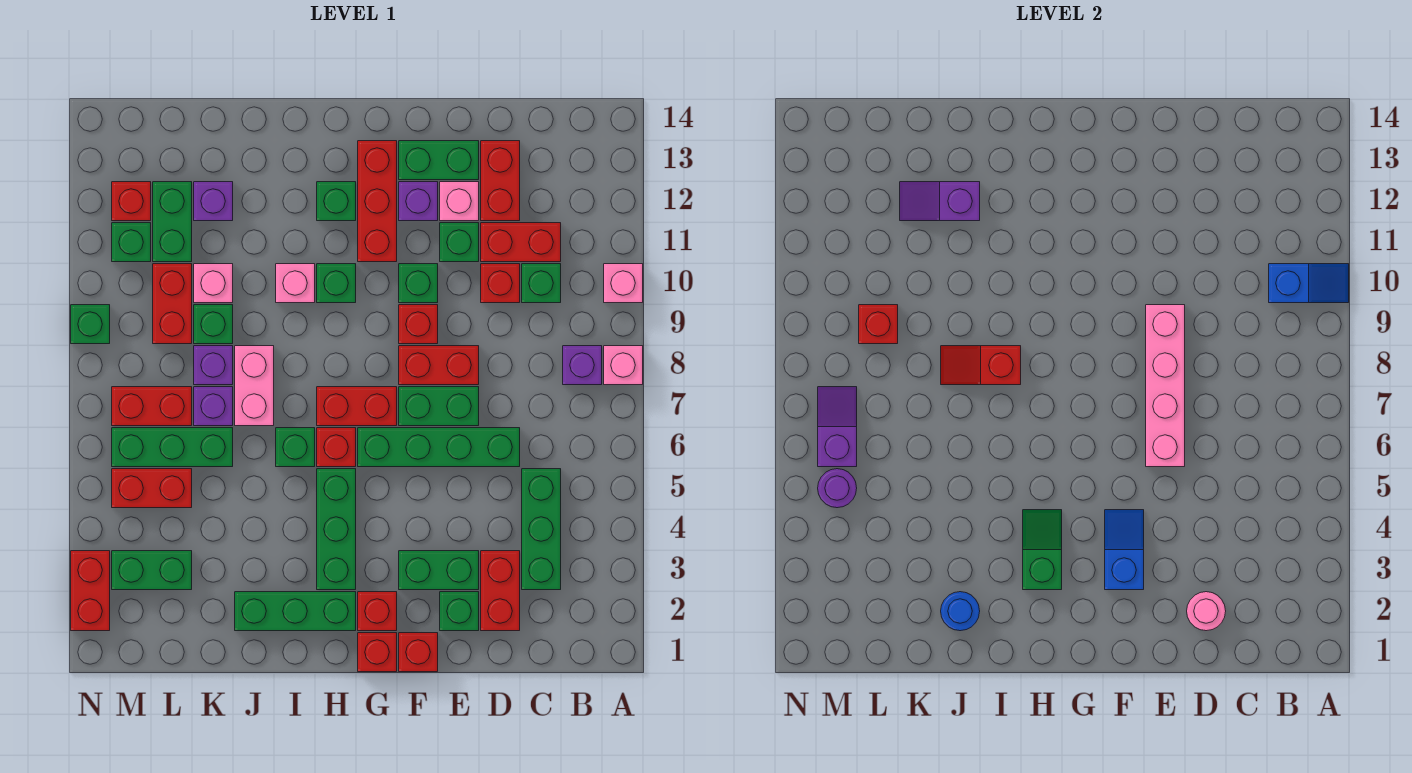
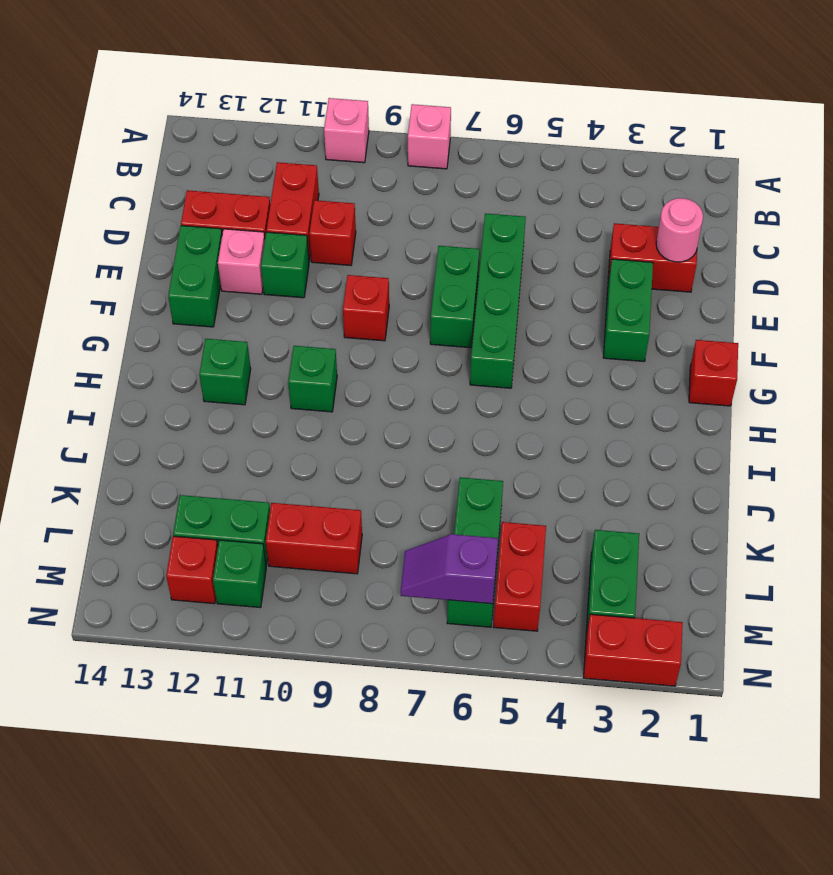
none -> purple brick B8 level 1
none -> green brick C3:C5 level 1
none -> green brick C10 level 1
none -> green brick E2 level 1

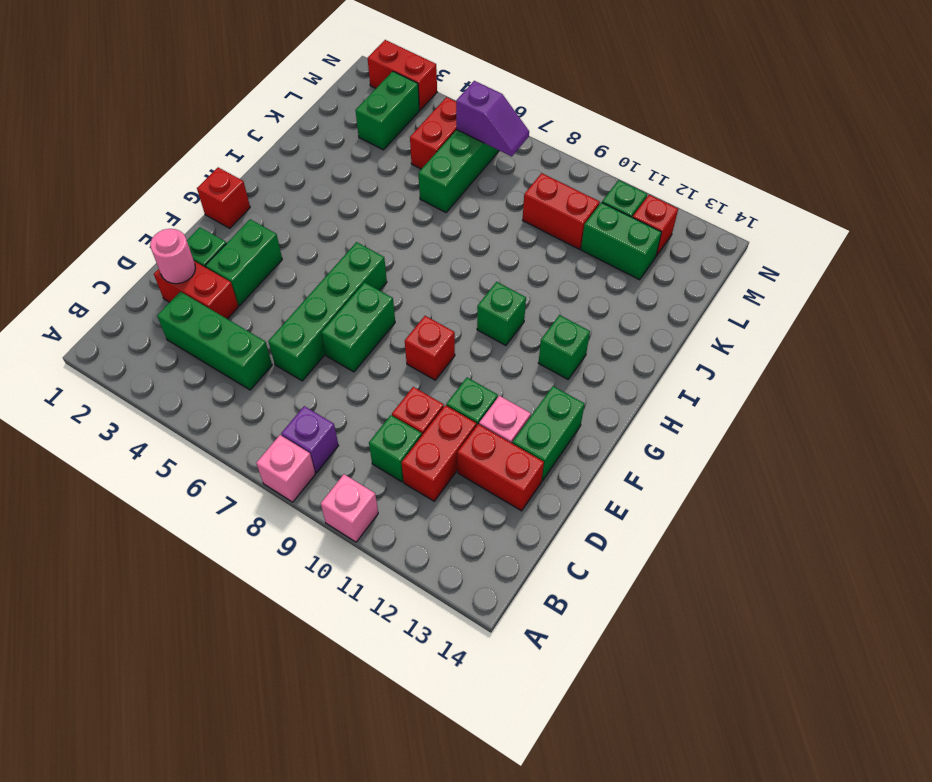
none -> red brick E8:F8 level 1
none -> red brick F1 level 1
none -> green brick F10 level 1
none -> purple brick F12 level 1

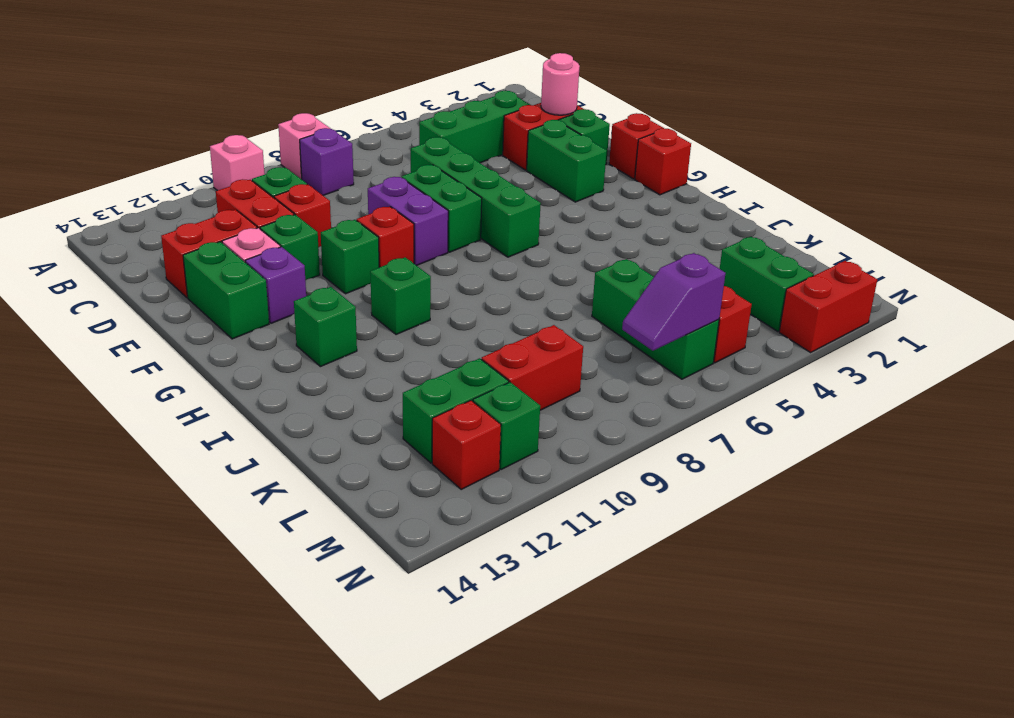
purple brick E8:F8 level 1 -> red brick E8:F8 level 1
none -> red brick G2 level 1
none -> red brick G7:H7 level 1
none -> red brick G11:G13 level 1
none -> green brick H2:J2 level 1

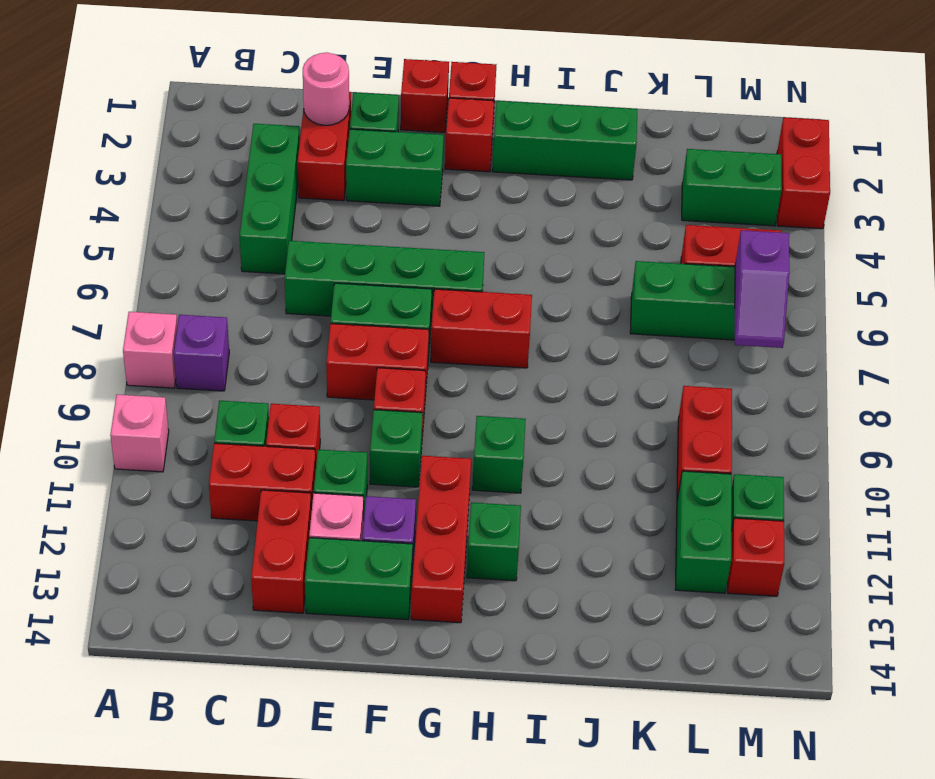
none -> green brick H3:H5 level 1
none -> red brick H6 level 1
none -> green brick I6 level 1
none -> pink brick I10 level 1

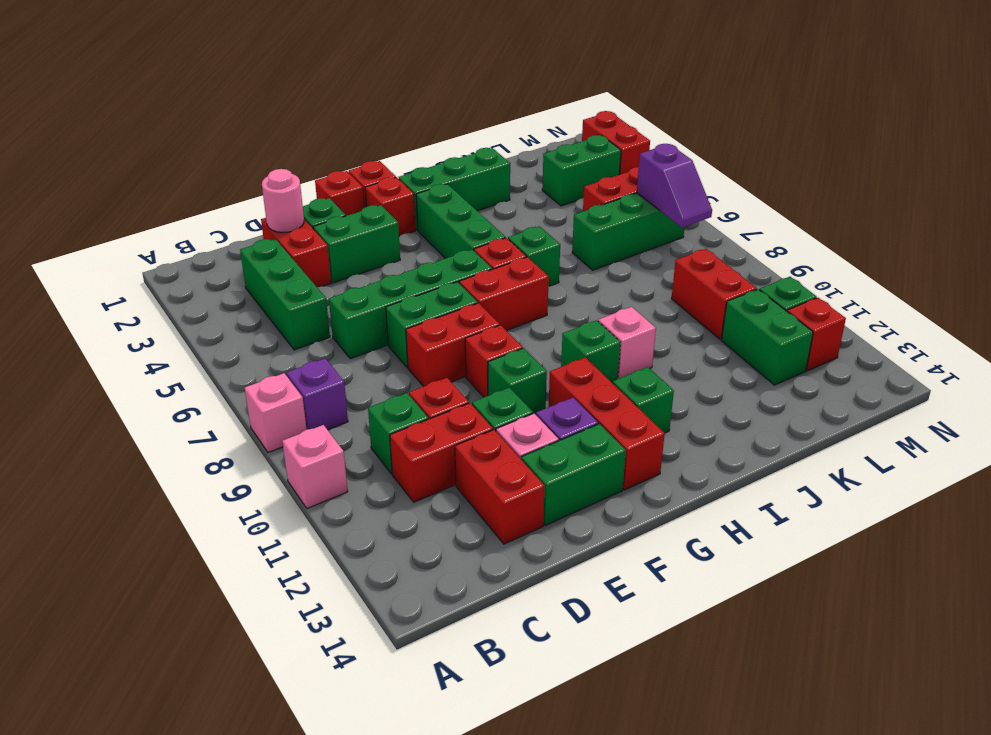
none -> pink brick J7:J8 level 1
none -> purple brick K7 level 1
none -> purple brick K8 level 1
none -> green brick K9 level 1

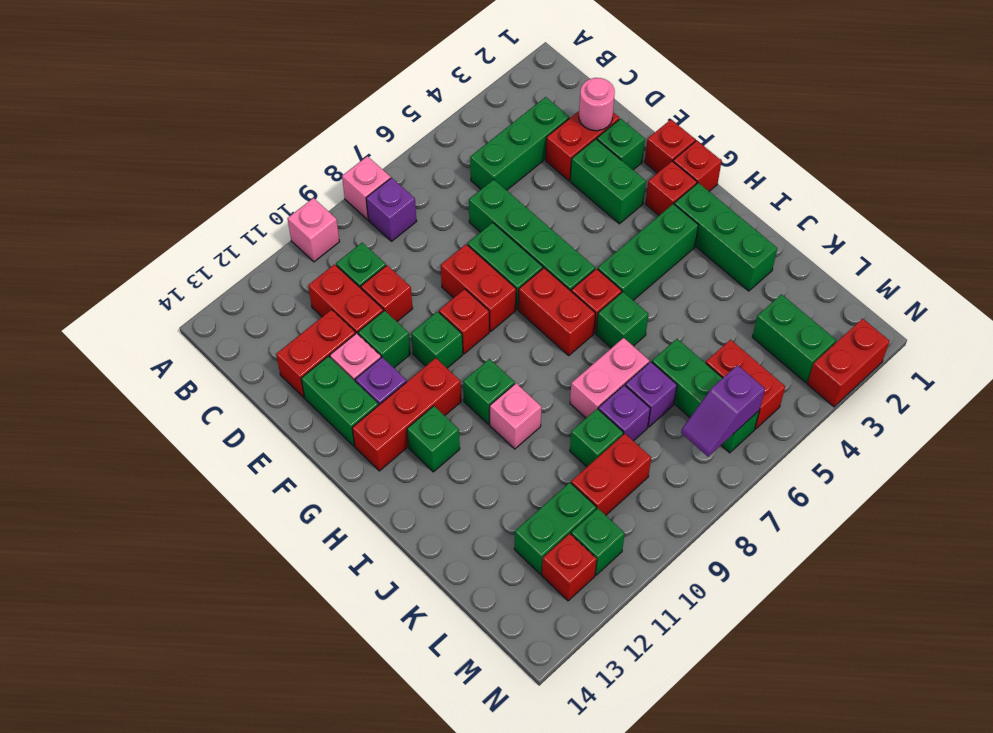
none -> pink brick K10 level 1
none -> purple brick K12 level 1
none -> red brick L7:M7 level 1
none -> green brick N9 level 1

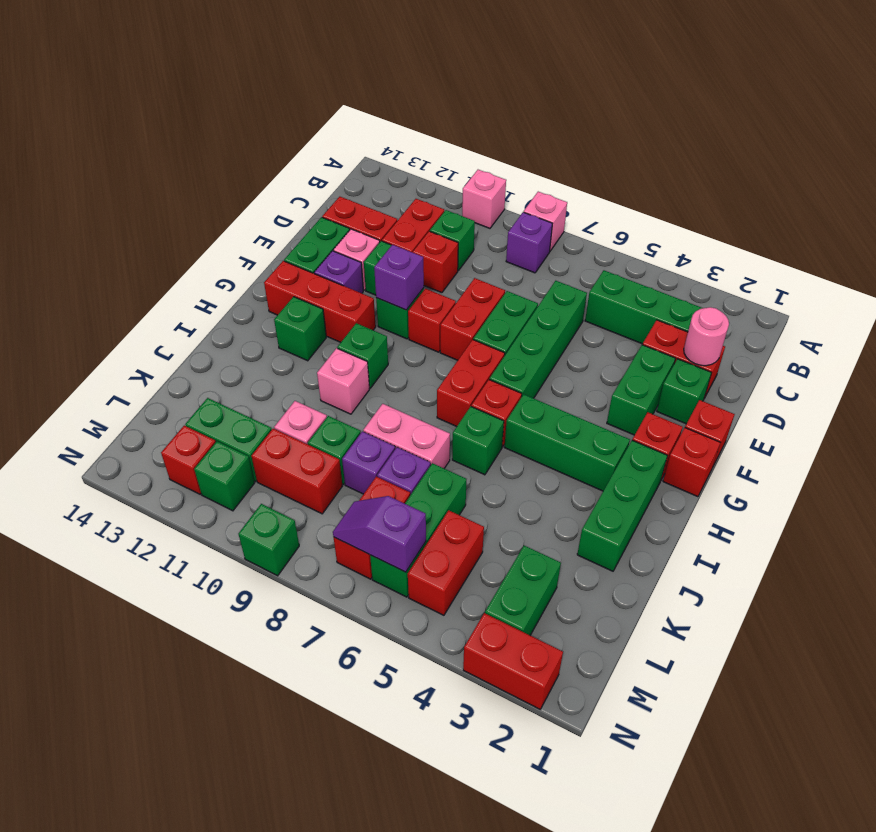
purple brick F10 level 2 -> purple brick K12 level 1
none -> blue slope A10:B10 level 2 top B
none -> pink brick E6:E9 level 2
none -> blue slope F3:F4 level 2 top 3
none -> green slope H3:H4 level 2 top 3

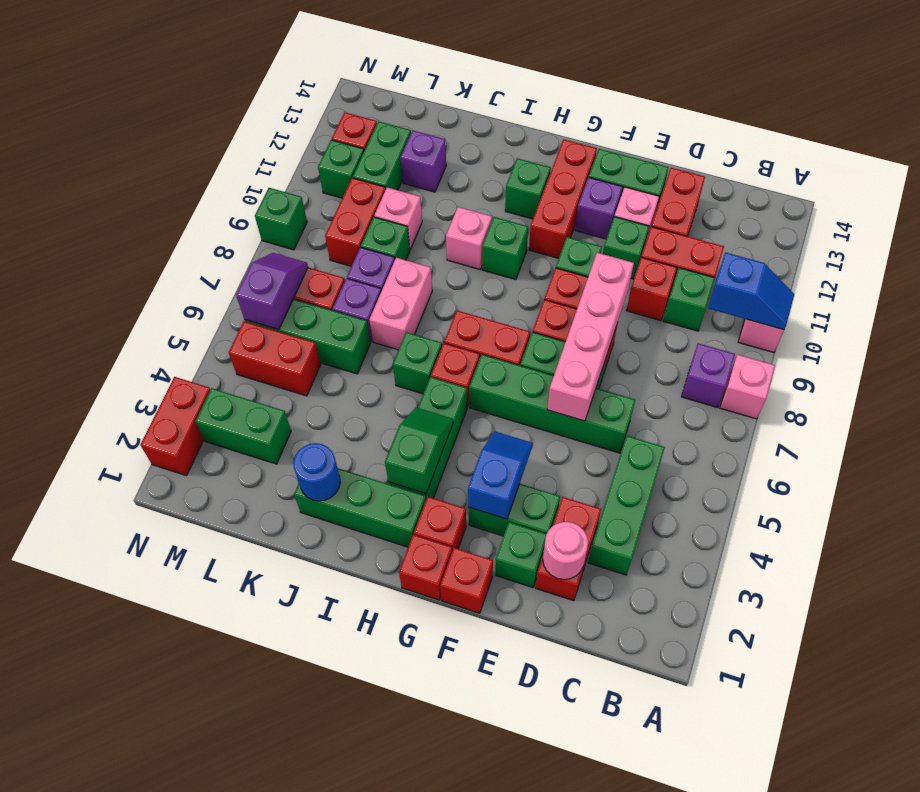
none -> red slope I8:J8 level 2 top I
none -> purple slope J12:K12 level 2 top J
none -> red brick L9 level 2
none -> purple round brick M5 level 2

